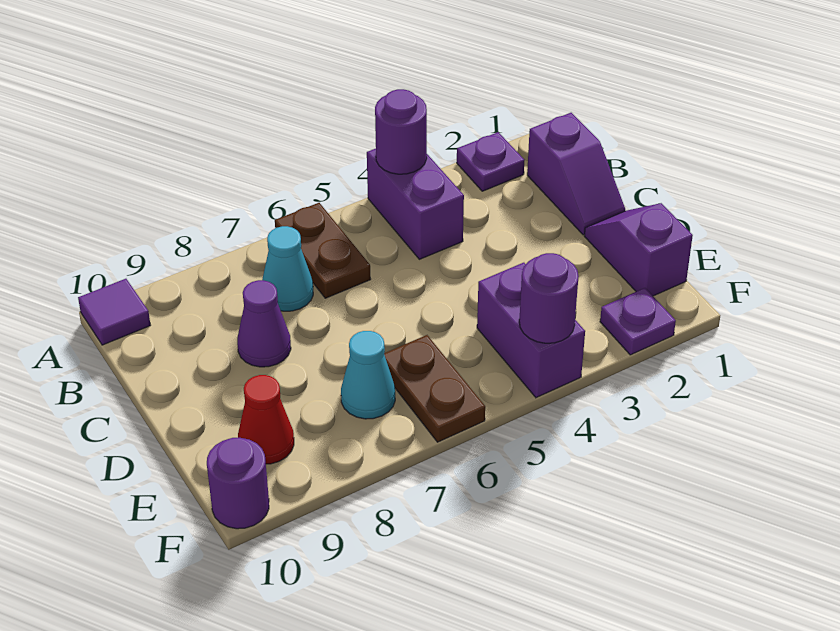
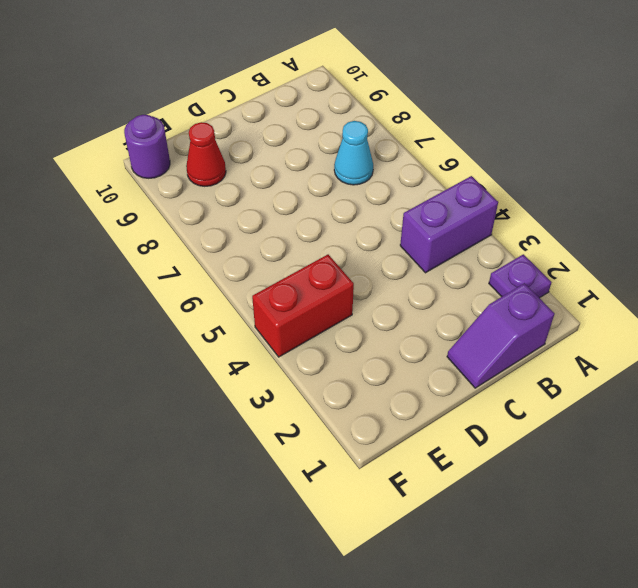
red brick E4:F4 level 1 -> purple brick E4:F4 level 1
none -> brown plate A6:B6 level 1
none -> purple tile A10 level 1
none -> purple cone C8 level 1

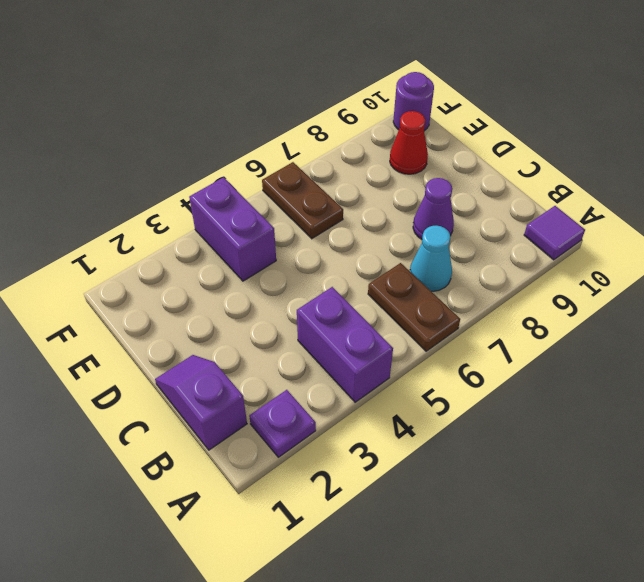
none -> purple slope D1:E1 level 1 top E
none -> cyan cone E7 level 1
none -> purple plate F2 level 1

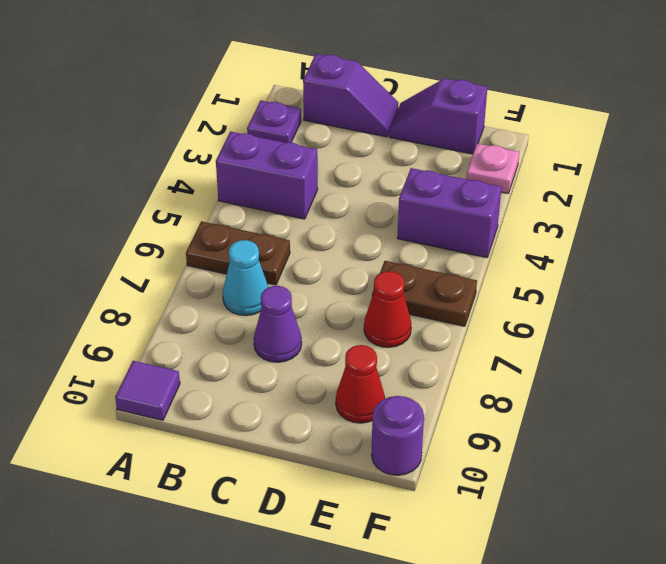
red cone E7 level 1 -> cyan cone E7 level 1
pink plate F2 level 1 -> purple plate F2 level 1
none -> purple round brick A4 level 2
none -> purple round brick F4 level 2

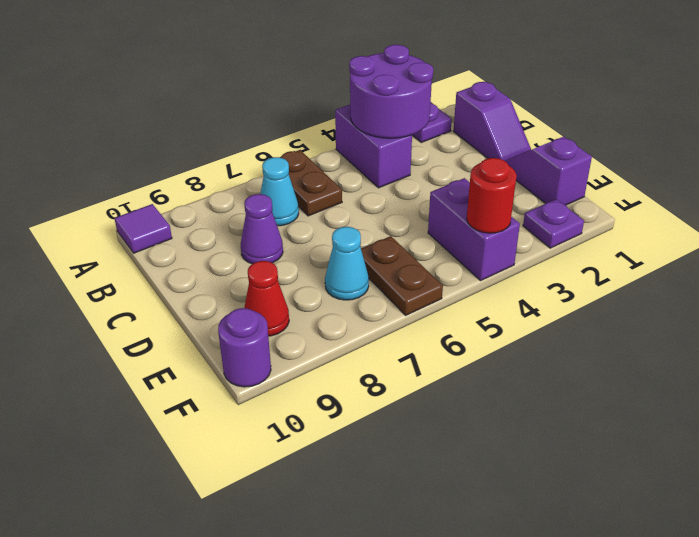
purple round brick A3:B4 level 2 -> purple round brick A4 level 2
red round brick F4 level 2 -> purple round brick F4 level 2

